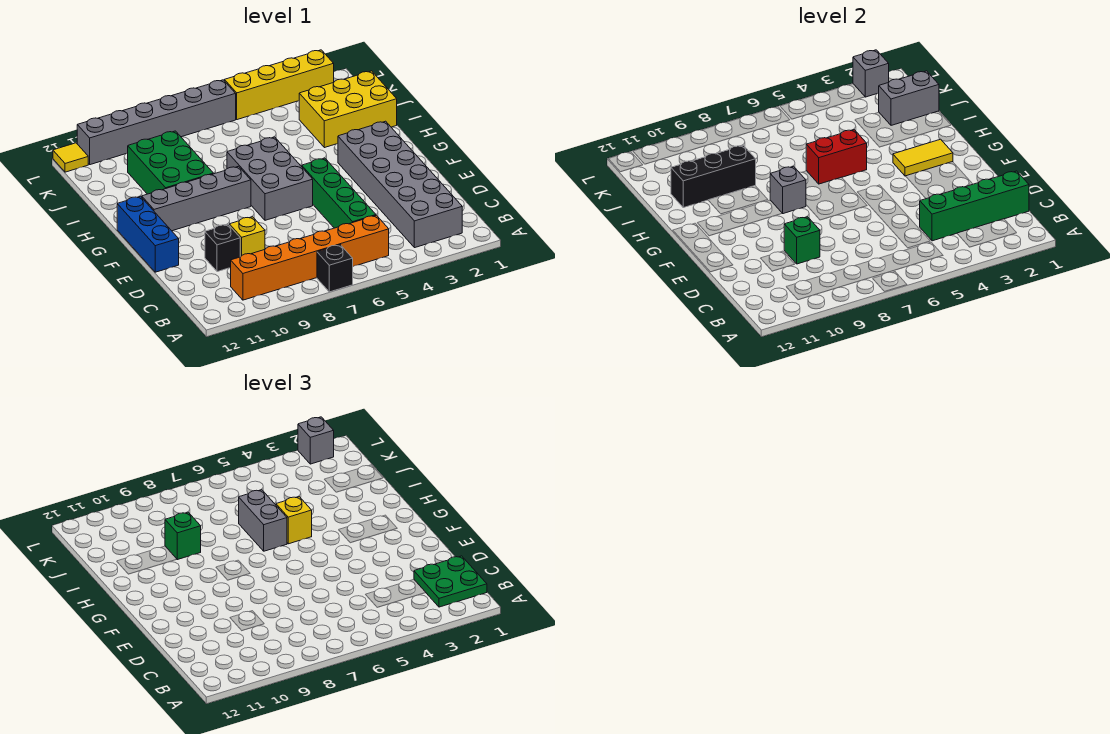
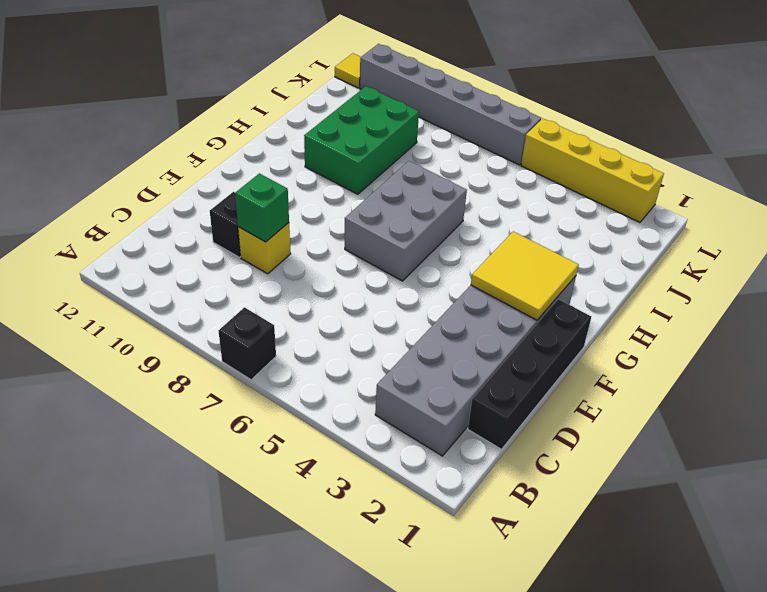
black brick C1:F1 level 1 -> none
yellow tile F2:G3 level 2 -> yellow tile G2:G3 level 2
none -> orange brick B5:B10 level 1
none -> green brick C5:F5 level 1
none -> blue brick E12:G12 level 1

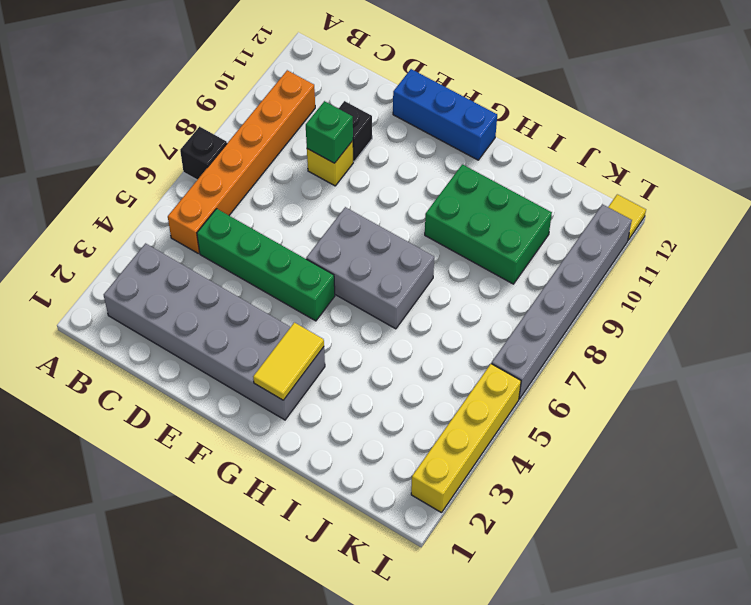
none -> grey brick G8:G11 level 1
none -> yellow brick I1:J3 level 1
none -> green brick C1:C4 level 2

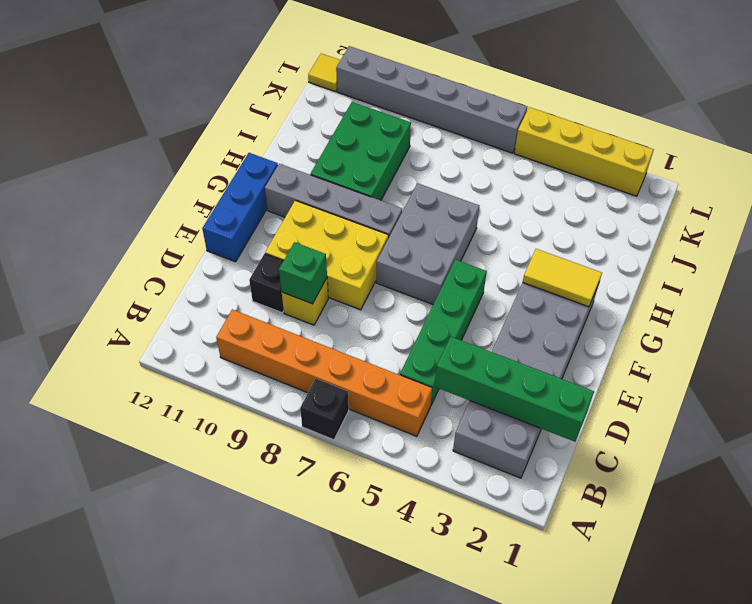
yellow brick E8:F10 level 1 -> yellow brick I1:J3 level 1
none -> grey brick G8 level 2
none -> red brick H5:H6 level 2
none -> black brick I9:I11 level 2

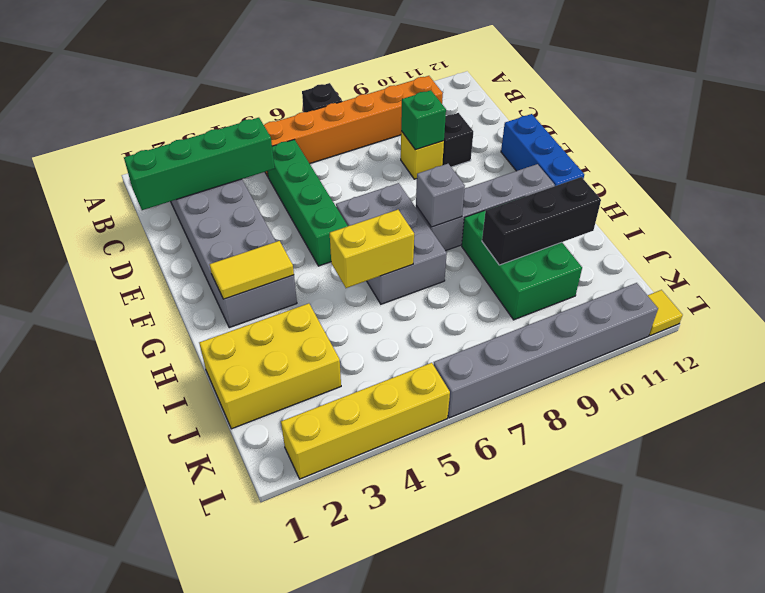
yellow brick H5:H6 level 2 -> red brick H5:H6 level 2
none -> grey brick J1:J2 level 2
none -> grey brick L2 level 2
none -> green plate B1:C2 level 3

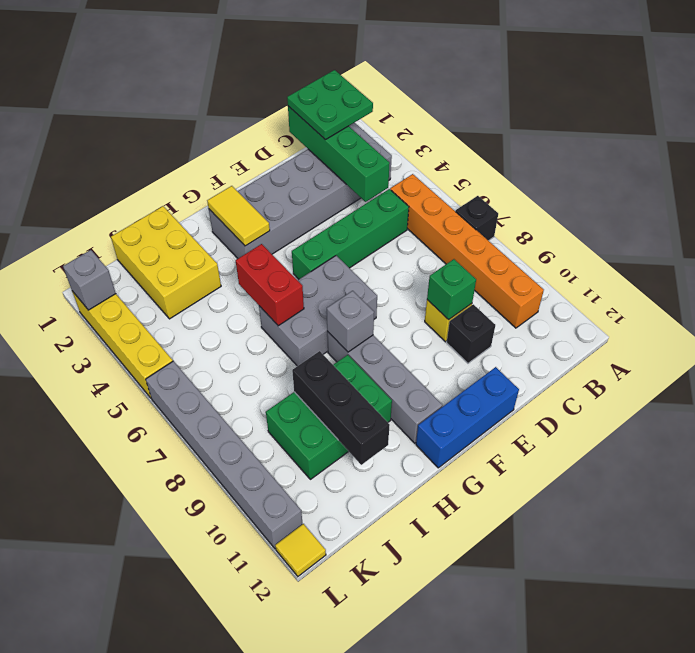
none -> grey brick J1:J2 level 2
none -> yellow brick H5 level 3
none -> grey brick H6:I6 level 3

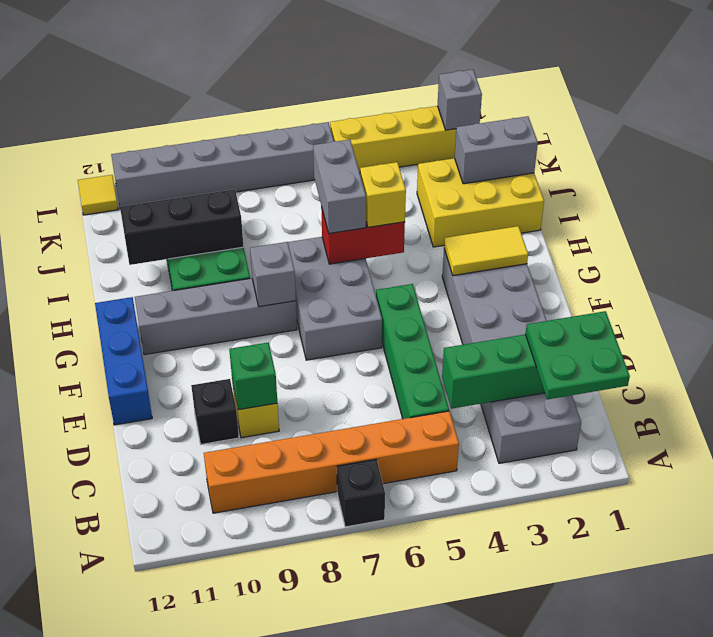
none -> green brick I9 level 3
none -> grey brick L2 level 3

